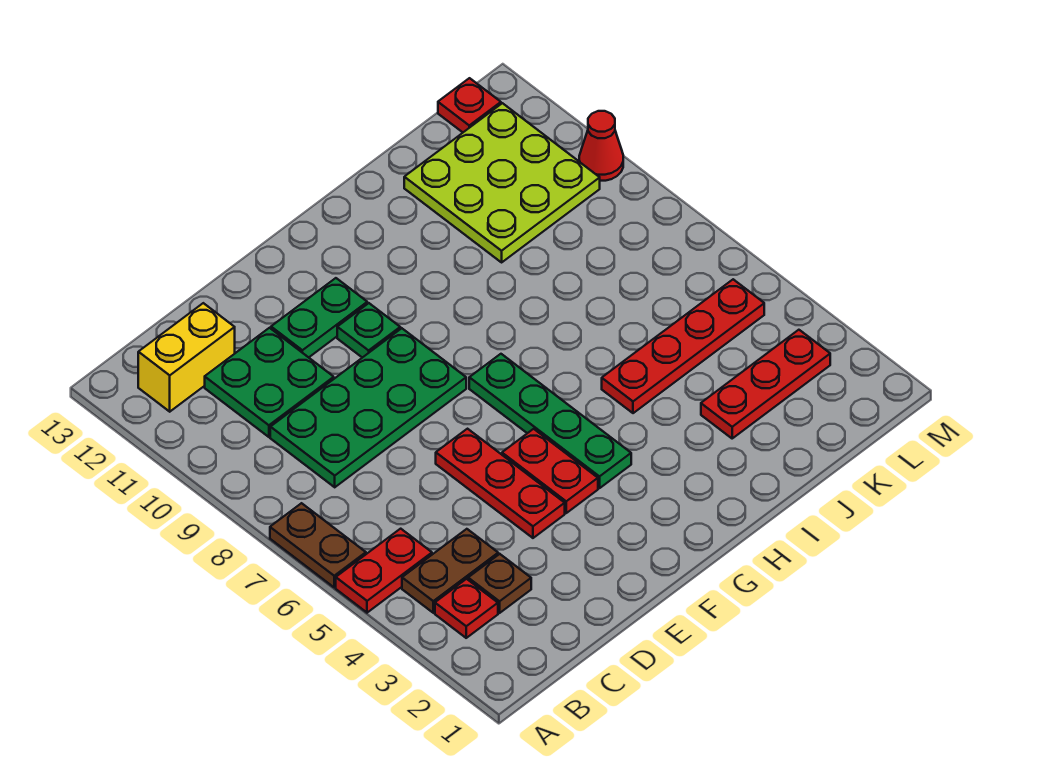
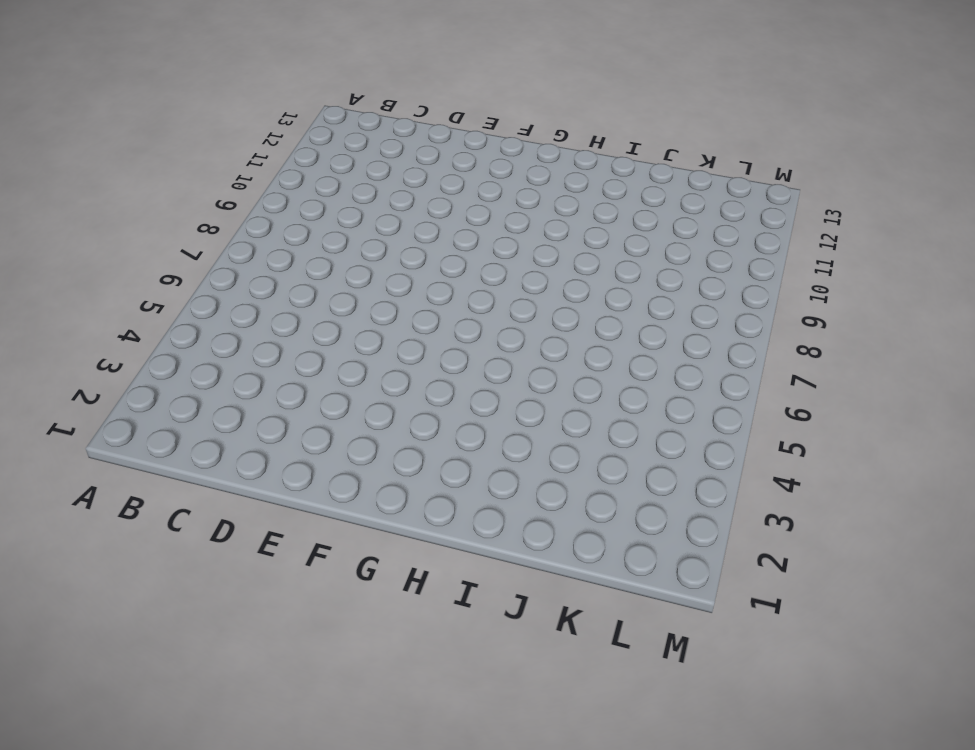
none -> red plate A5:B5 level 1
none -> brown plate A6:A7 level 1
none -> red plate B3 level 1

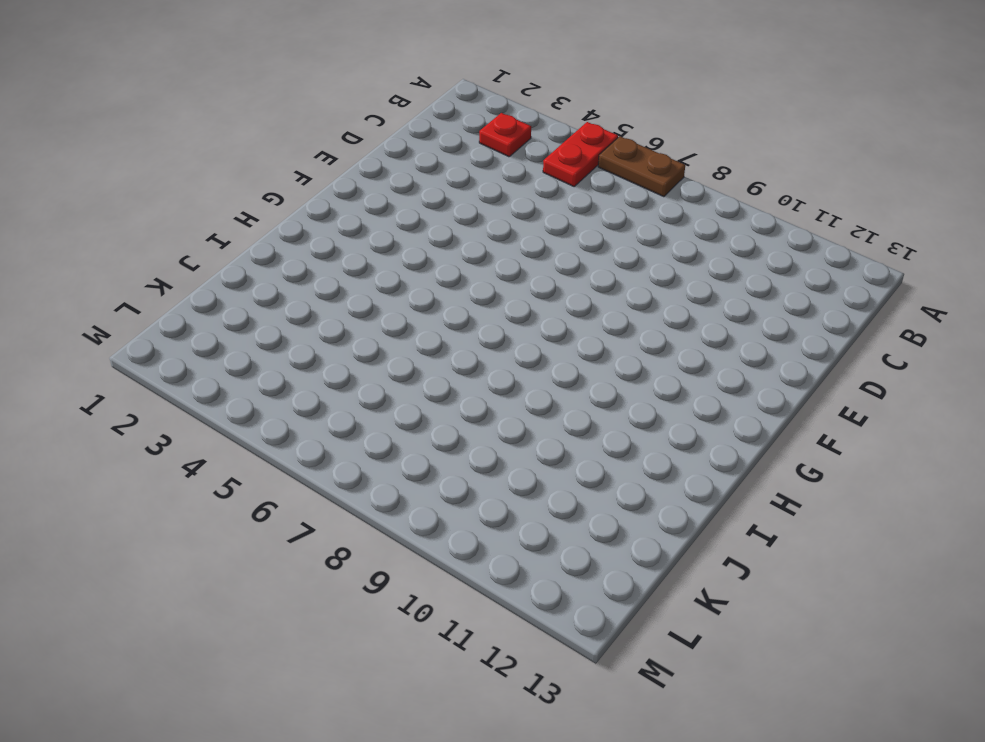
none -> brown plate B4:C4 level 1
none -> yellow brick B12:C12 level 1
none -> brown plate C3 level 1

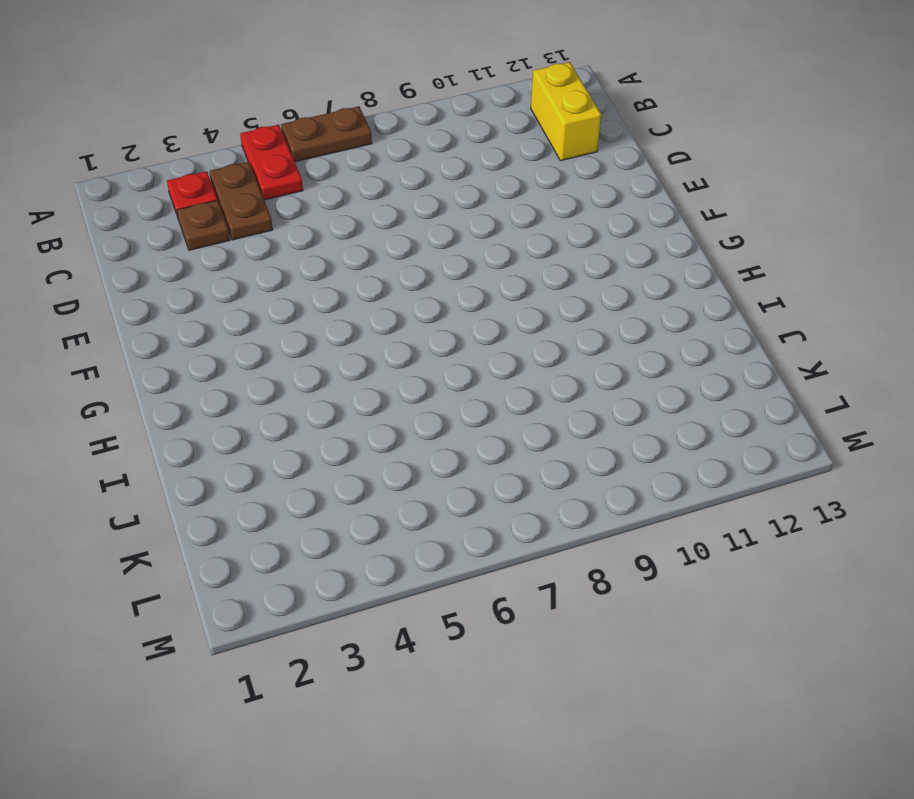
none -> green plate C8:F9 level 1
none -> green plate C10:D11 level 1
none -> red plate E4:E6 level 1

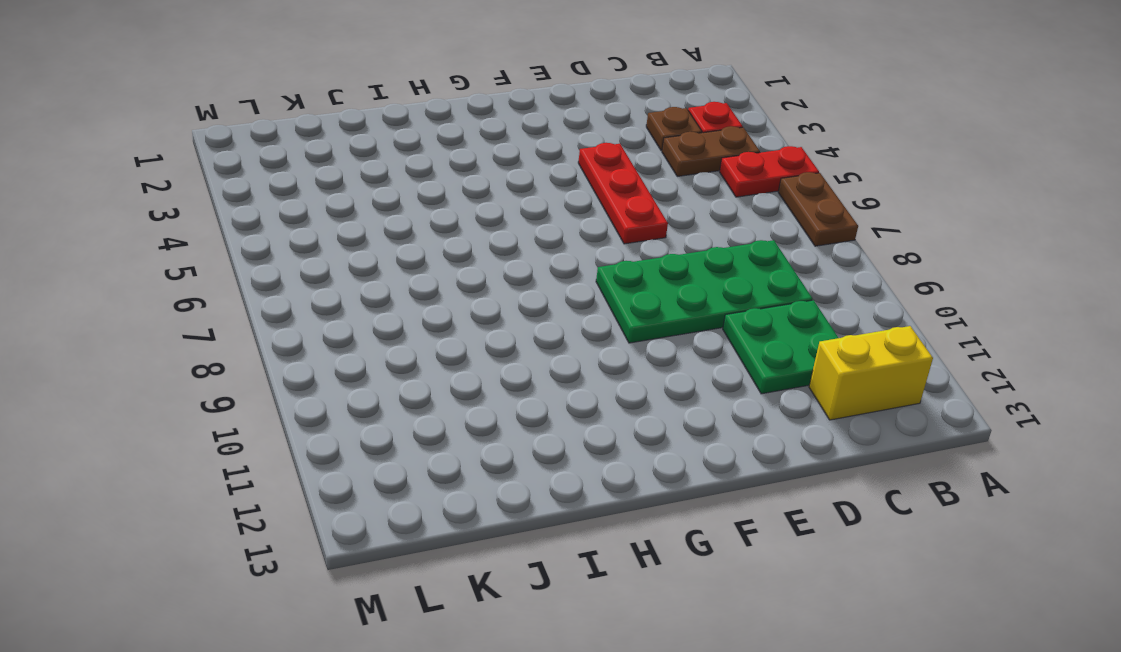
none -> green plate E11:F11 level 1
none -> red plate F4:F5 level 1
none -> green plate F10 level 1

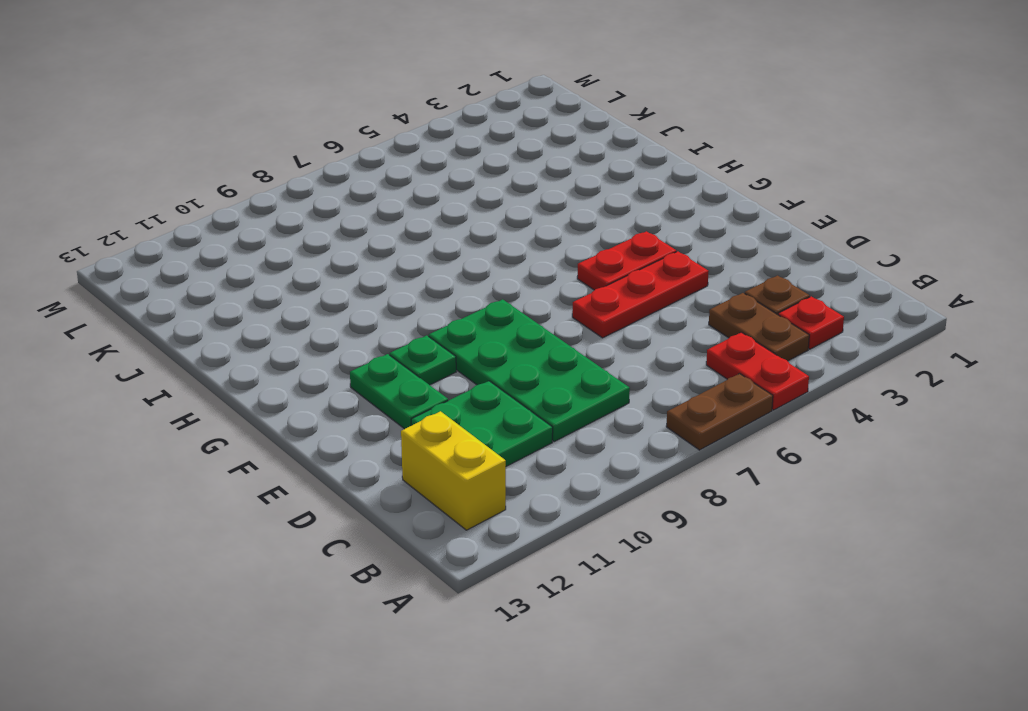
none -> green plate G4:G7 level 1
none -> red plate I5:L5 level 1
none -> red plate J3:L3 level 1

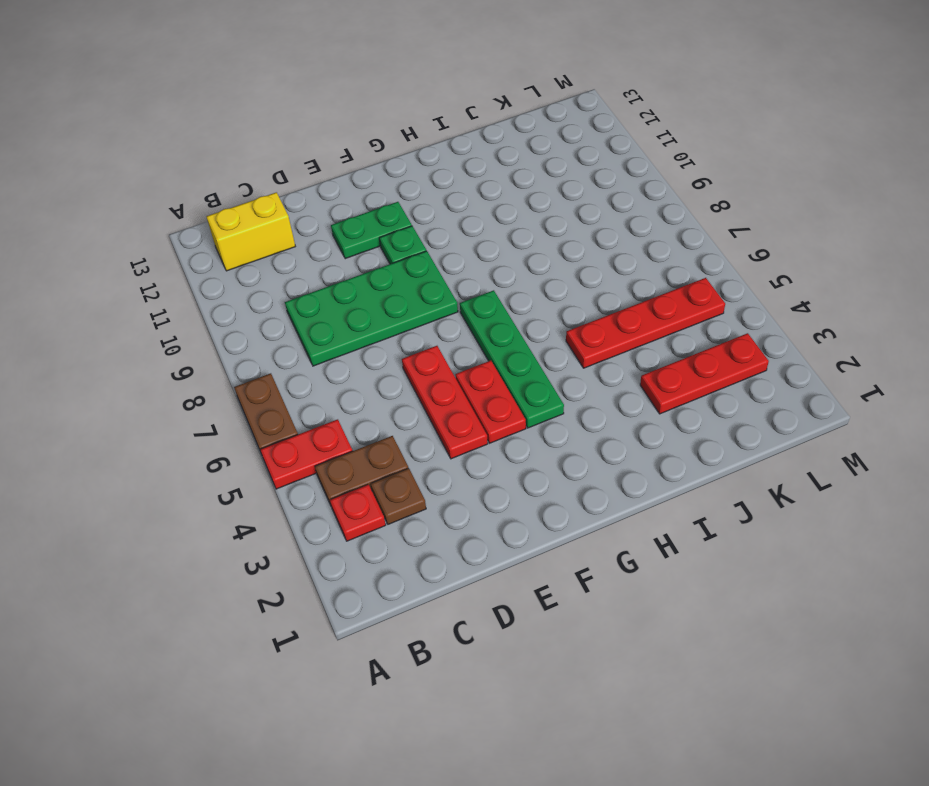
none -> green plate C10:D11 level 1
none -> lime plate J10:L12 level 1
none -> red plate L13 level 1

